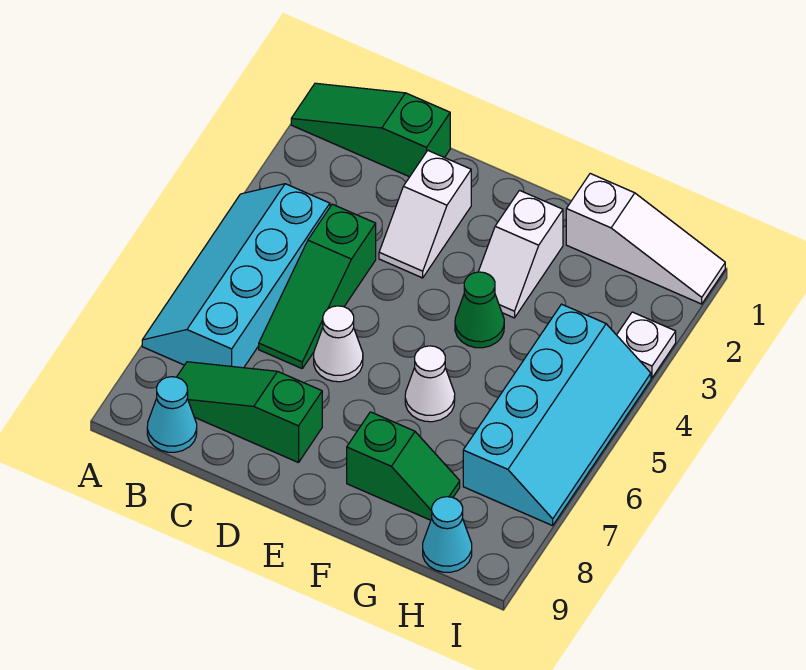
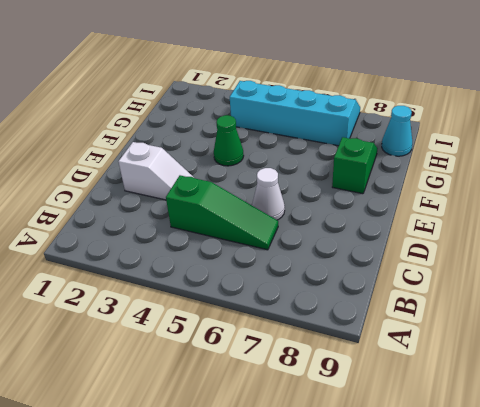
none -> green slope A1:C1 level 1 top C
none -> cyan slope A4:B7 level 1 top B
none -> green slope B8:D8 level 1 top D

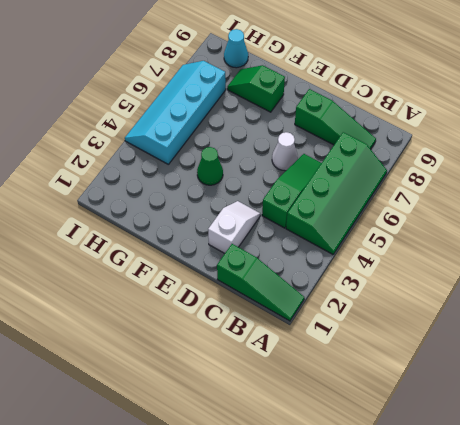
green slope A4:B7 level 1 top B -> cyan slope A4:B7 level 1 top B
none -> cyan cone B9 level 1
none -> white slope F2:F3 level 1 top 2
none -> white cone F6 level 1

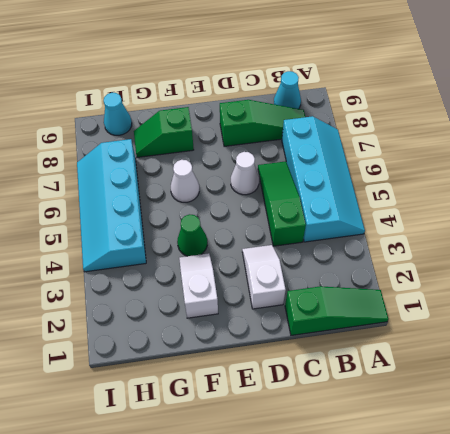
none -> white slope G1:I1 level 1 top G
none -> white plate I3 level 1

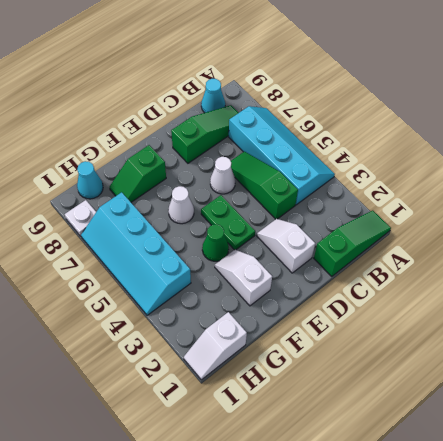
green plate E4:E5 level 1 -> none
white slope H1:I1 level 1 top H -> white slope G1:I1 level 1 top G
white plate I8 level 1 -> white plate I3 level 1

